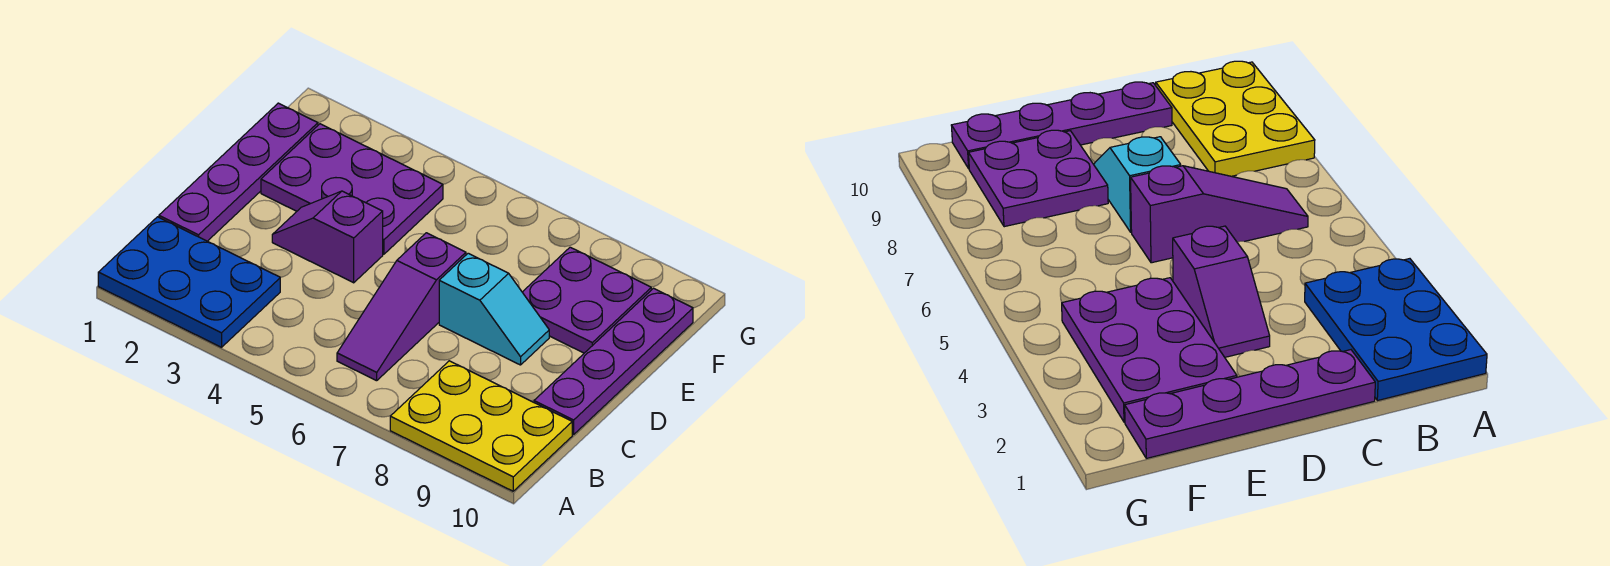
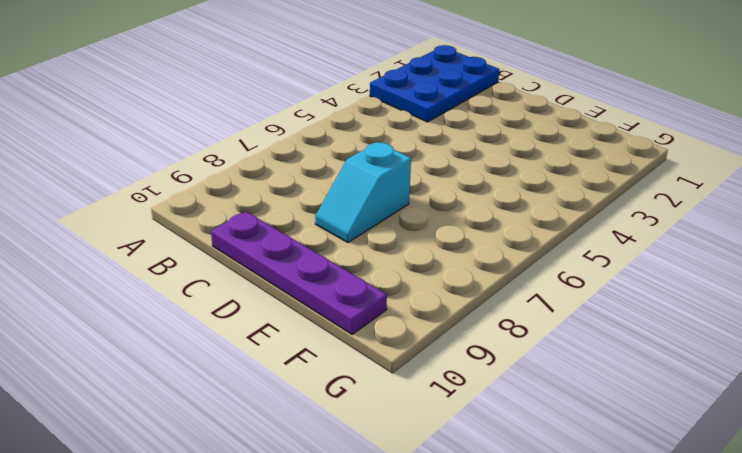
none -> yellow plate A8:B10 level 1
none -> purple slope B6:D6 level 1 top D

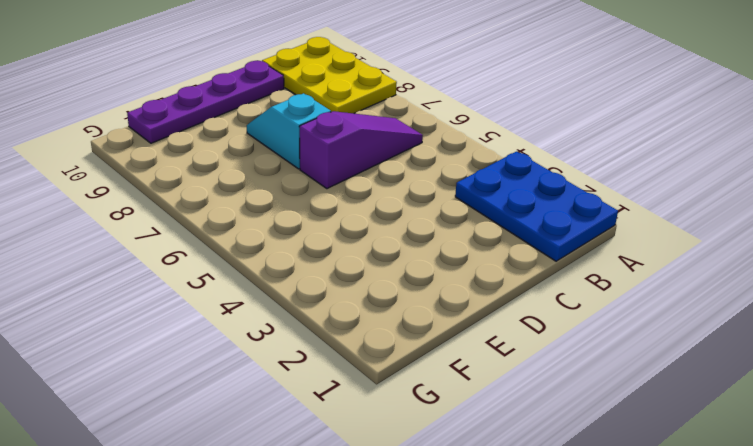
none -> purple plate C1:F1 level 1
none -> purple slope D3:D4 level 1 top 4

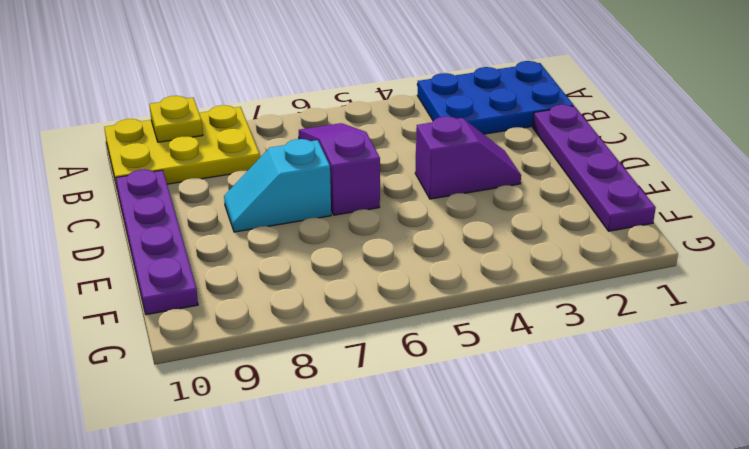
yellow plate A9 level 2 -> none
none -> purple plate E2:F4 level 1
none -> purple plate E8:F9 level 1

